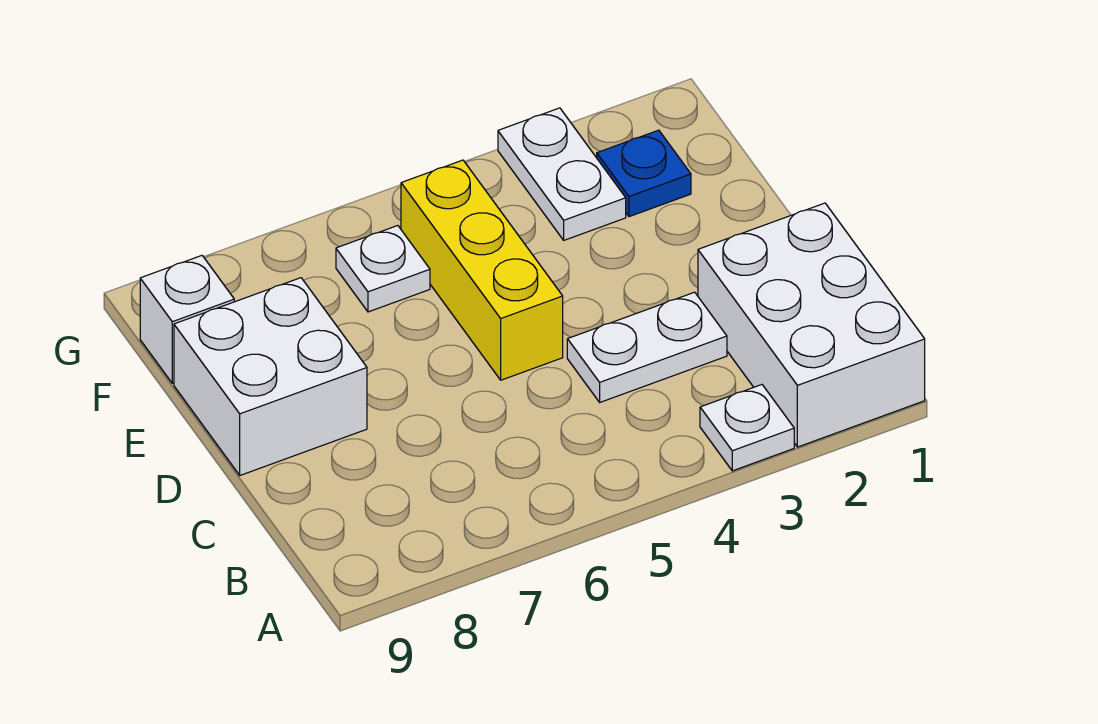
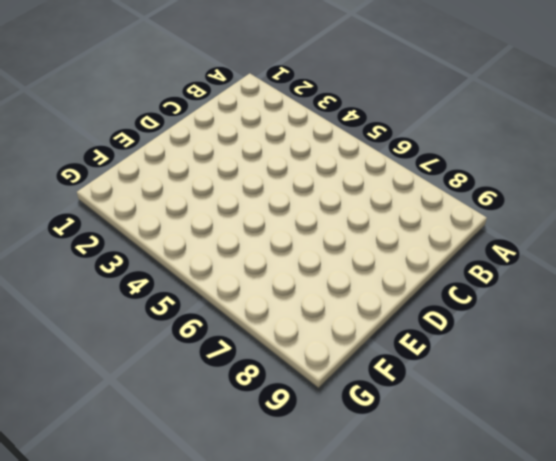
none -> white brick A1:C2 level 1
none -> white plate A3 level 1

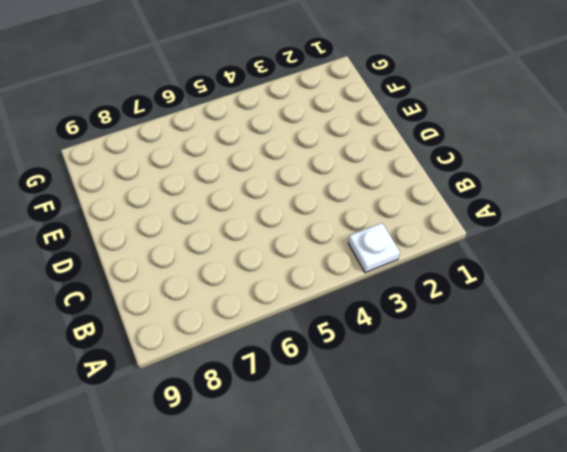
none -> white brick A1:C2 level 1
none -> white plate C3:C4 level 1

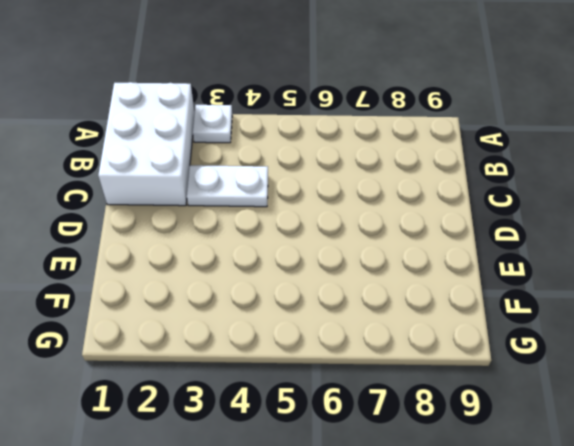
none -> yellow brick D5:F5 level 1
none -> white brick D8:E9 level 1

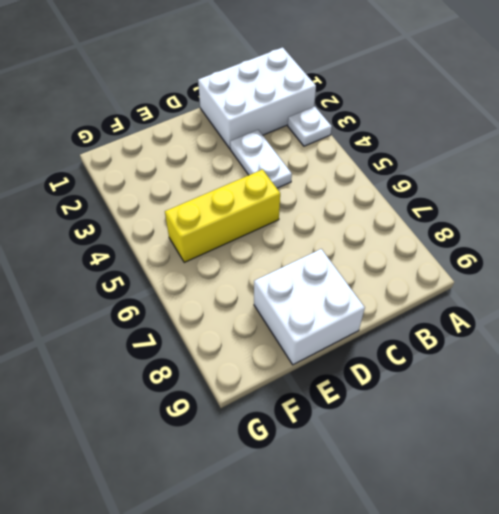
none -> blue plate F2 level 1
none -> white plate F3:G3 level 1

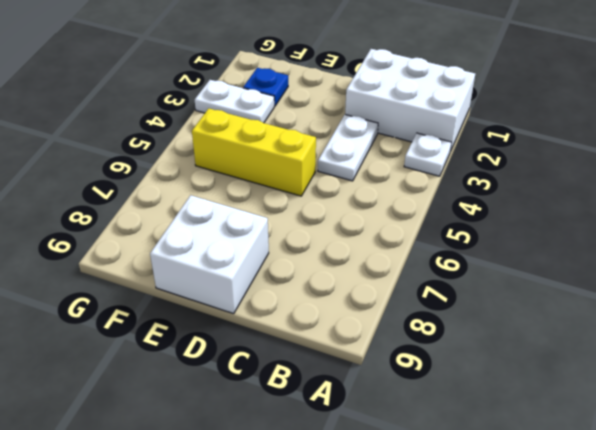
none -> white plate F6 level 1
none -> white brick F9 level 1

